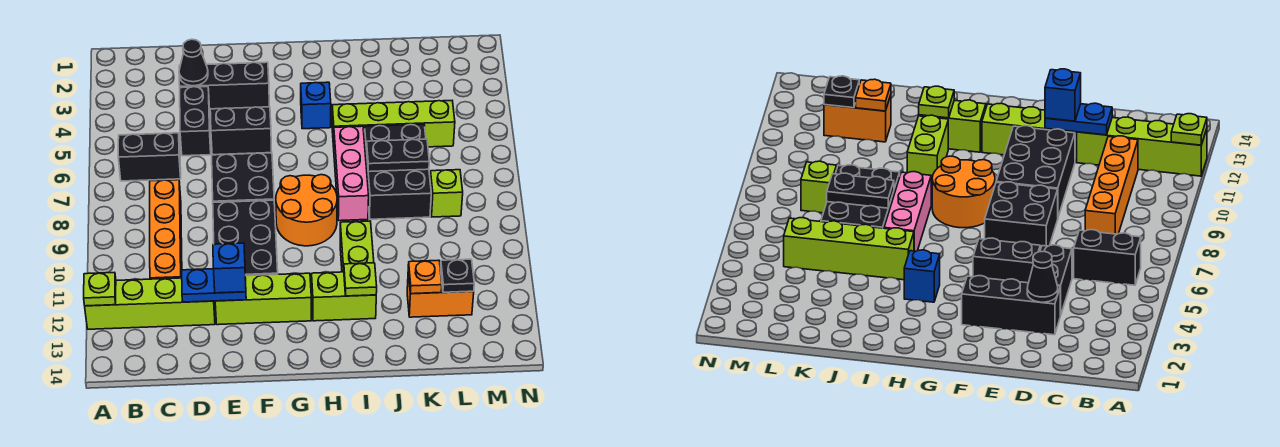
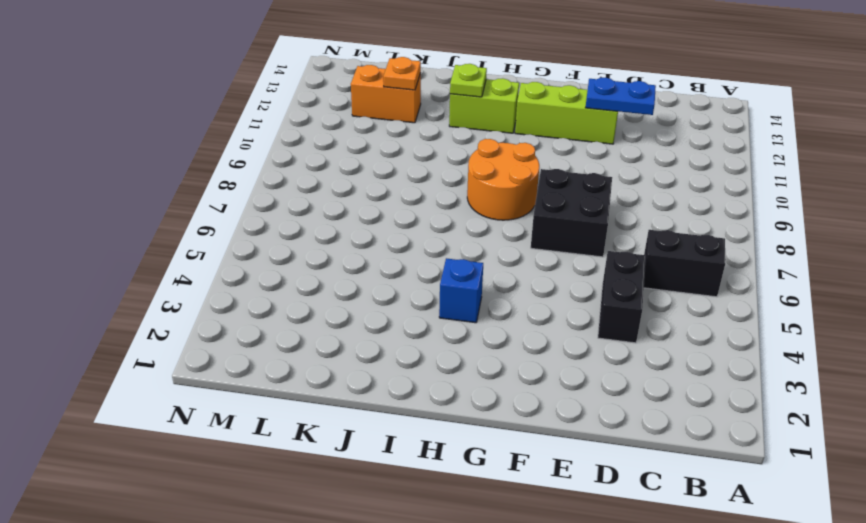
none -> lime brick A12:D12 level 1
none -> orange brick C8:C11 level 1
none -> black brick D3:F3 level 1

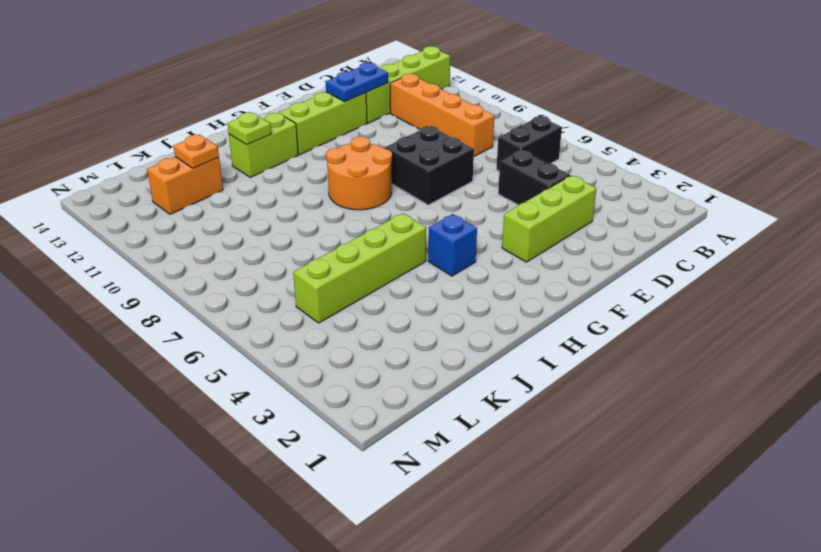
lime brick D3:F3 level 1 -> black brick D3:F3 level 1
none -> black brick E5:F5 level 1
none -> black brick E9:F11 level 1
none -> pink brick I6:I8 level 1

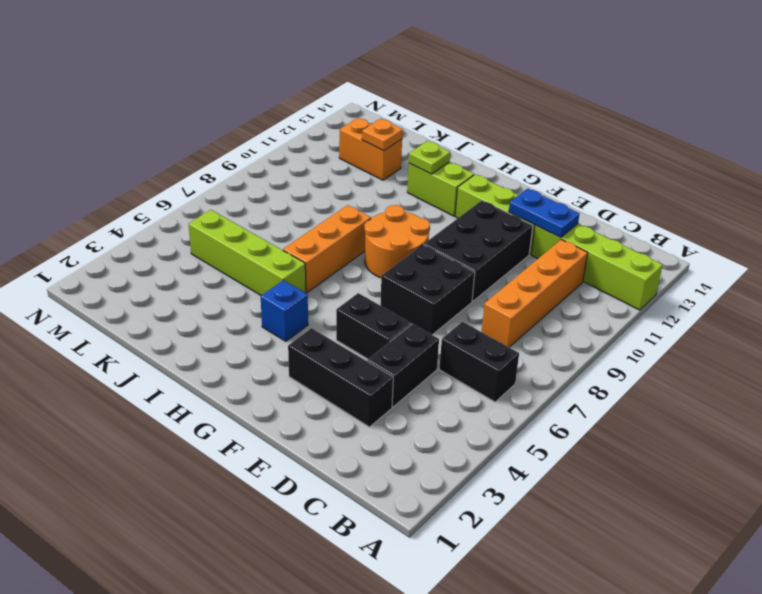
orange brick I6:I8 level 1 -> pink brick I6:I8 level 1
none -> lime brick I10:I11 level 1
none -> black brick J6:K8 level 1
none -> lime brick L8 level 1

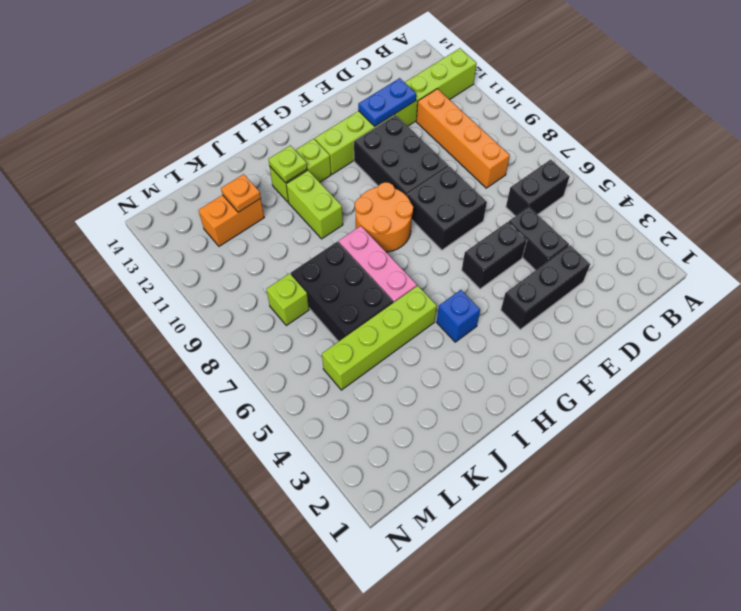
none -> lime plate A12 level 2
none -> black cone D3 level 2
none -> black plate J7:K7 level 2

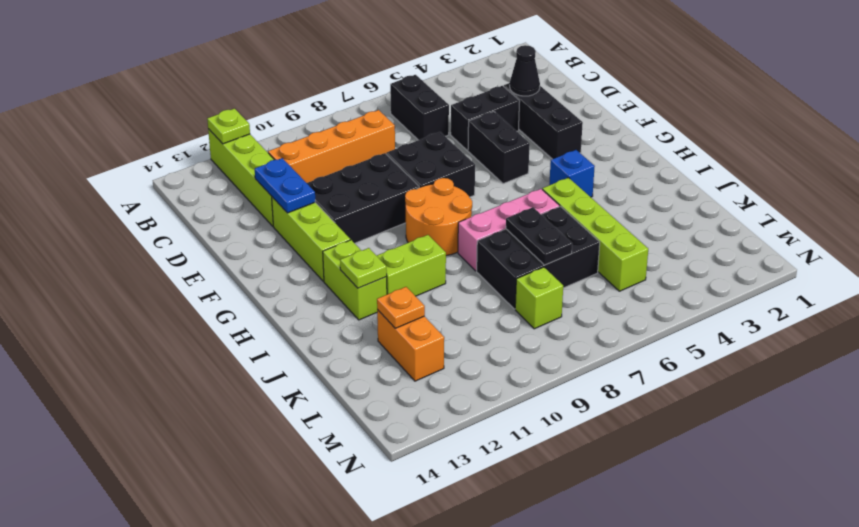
none -> black plate L12 level 2
none -> blue brick E12 level 3

